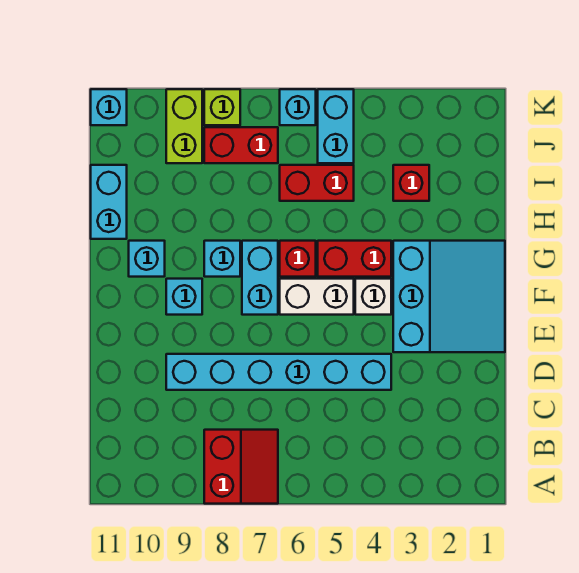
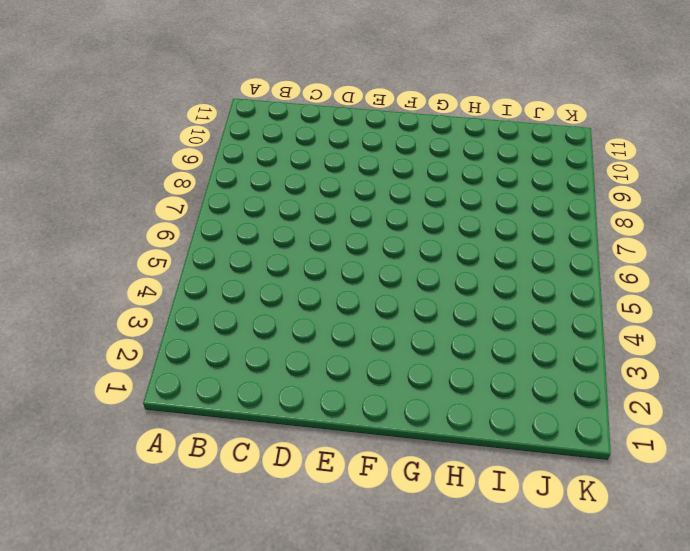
none -> red slope A7:B8 level 1 top 8
none -> cyan brick D4:D9 level 1
none -> cyan slope E1:G3 level 1 top 3

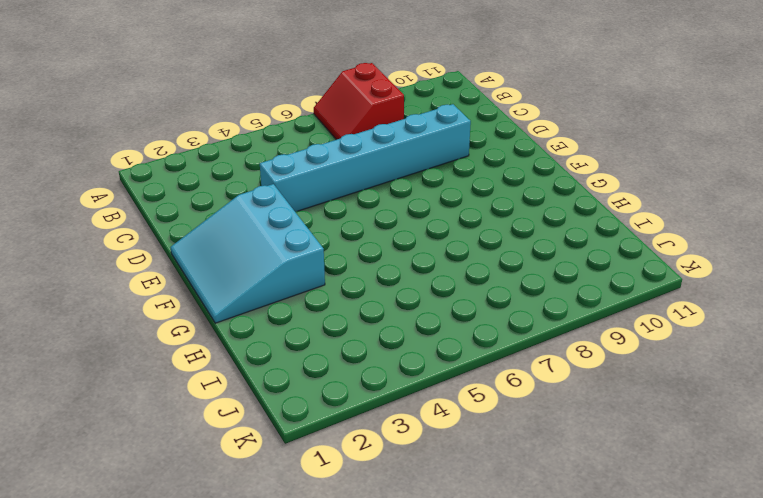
none -> white brick F4 level 1
none -> white brick F5:F6 level 1
none -> cyan brick F7:G7 level 1

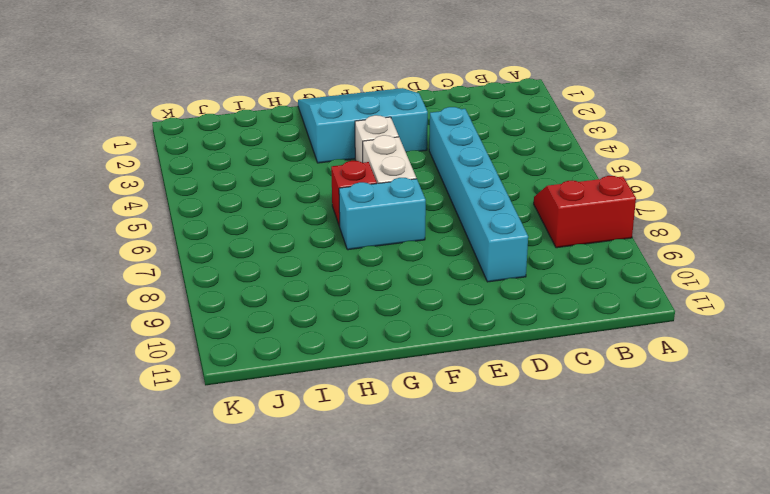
none -> cyan brick F9 level 1
none -> red brick G4:G5 level 1
none -> cyan brick G8 level 1

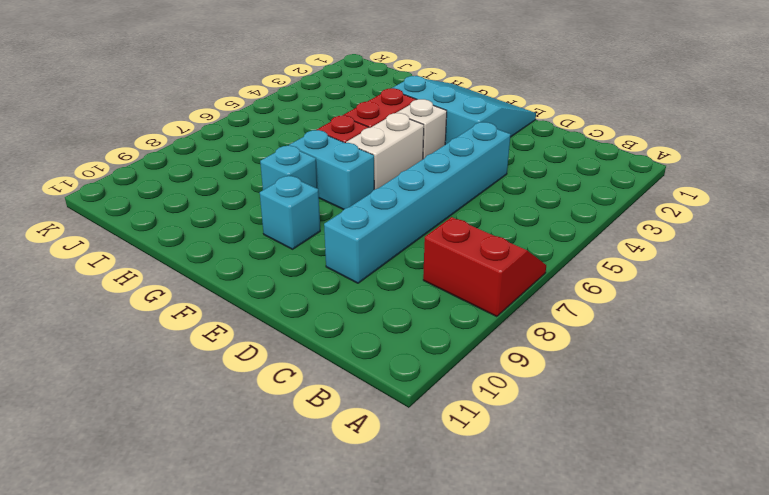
none -> cyan brick G10 level 1
none -> cyan brick H11:I11 level 1
none -> red brick I3 level 1

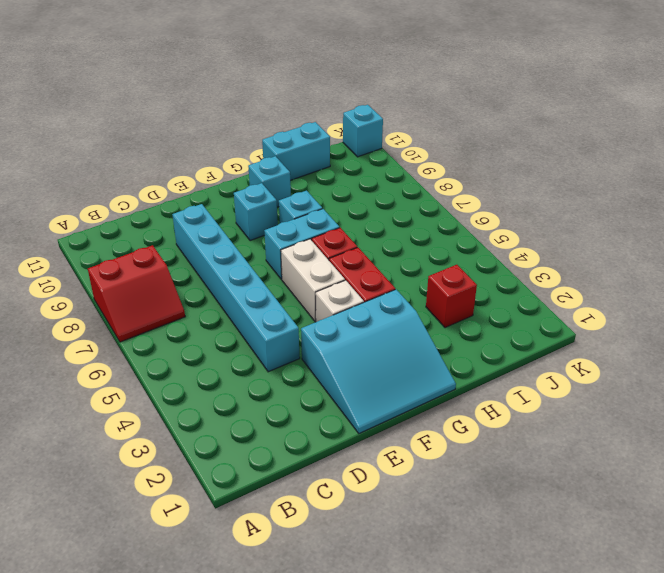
none -> red brick I5:I6 level 1
none -> cyan brick J5:K5 level 1
none -> red brick J7:J8 level 1

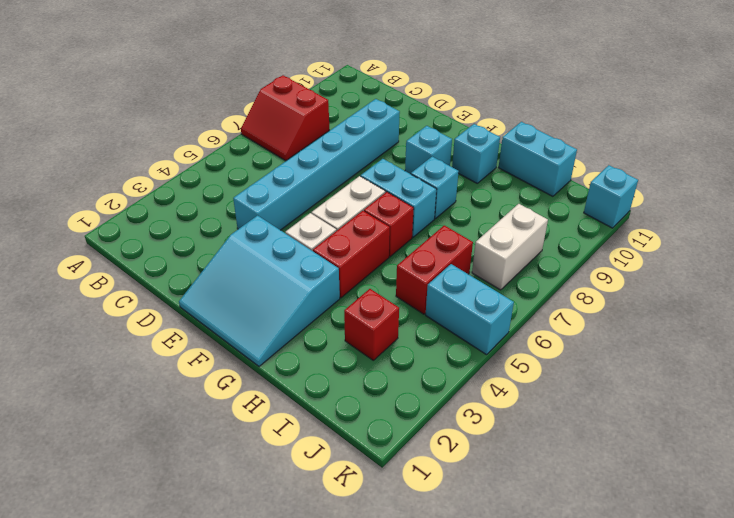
white brick J7:J8 level 1 -> red brick J7:J8 level 1
none -> lime brick J9:K9 level 1
none -> cyan brick K6 level 1
none -> lime brick K8 level 1

